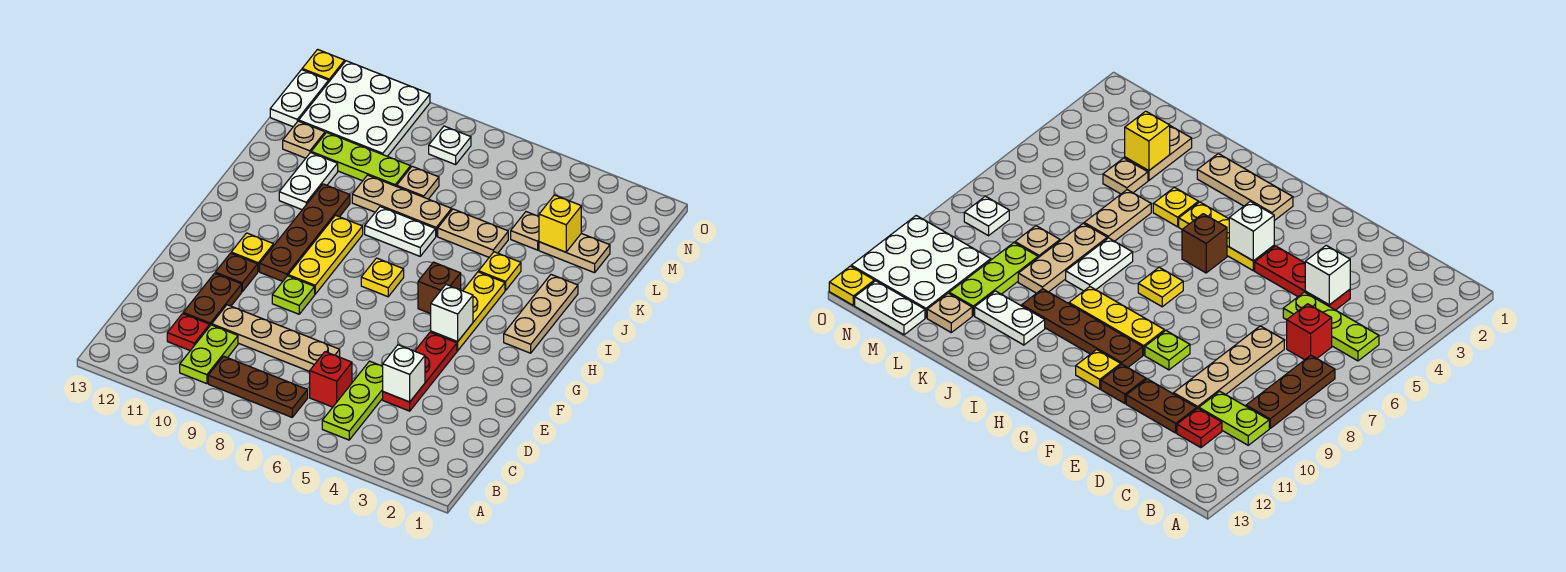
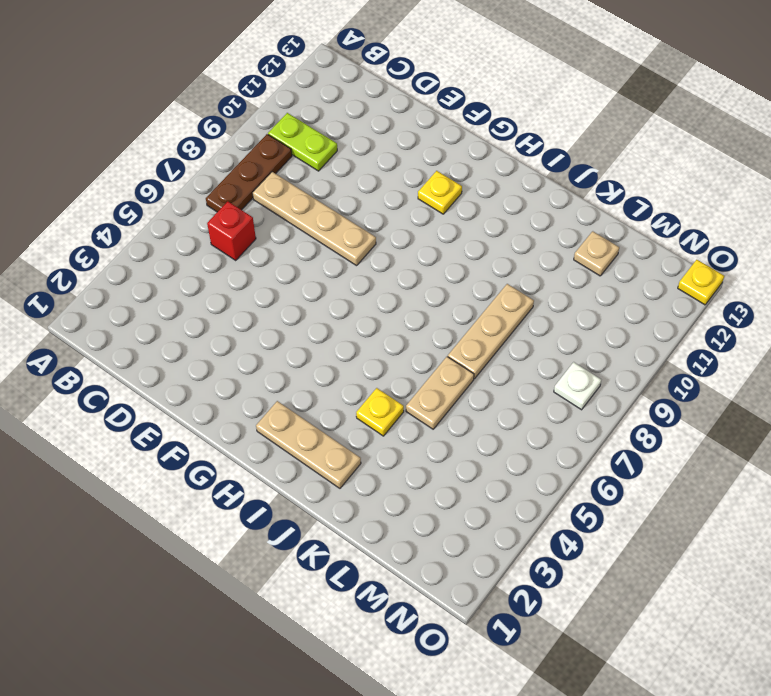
tan plate C8:F8 level 1 -> tan plate D7:D10 level 1
none -> lime plate B5:D5 level 1
none -> red plate C11 level 1
none -> red plate D4:F4 level 1
none -> brown plate D11:E11 level 1

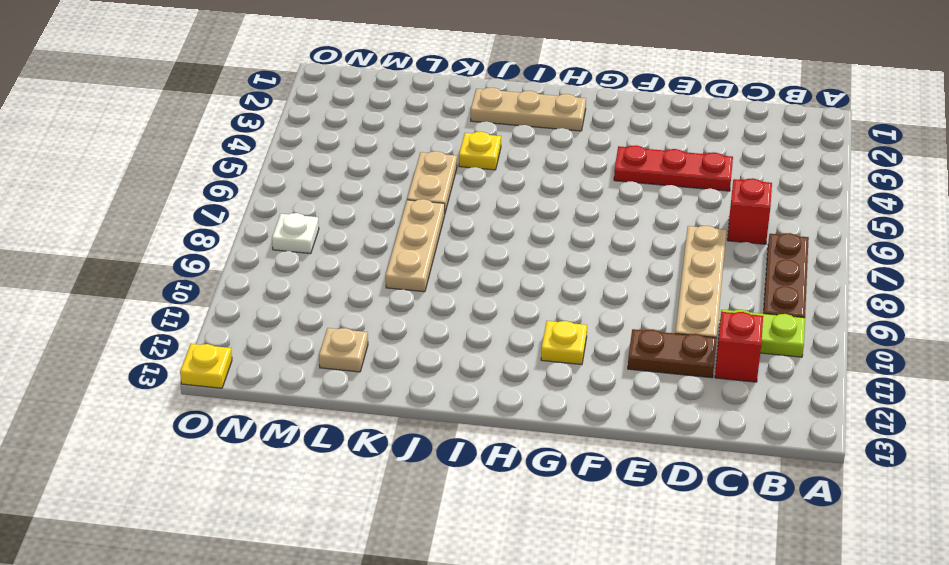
red brick C11 level 1 -> red plate C11 level 1
none -> lime plate B5:D5 level 1
none -> lime plate F9 level 1
none -> brown plate F11 level 1
none -> yellow plate G4:I4 level 1

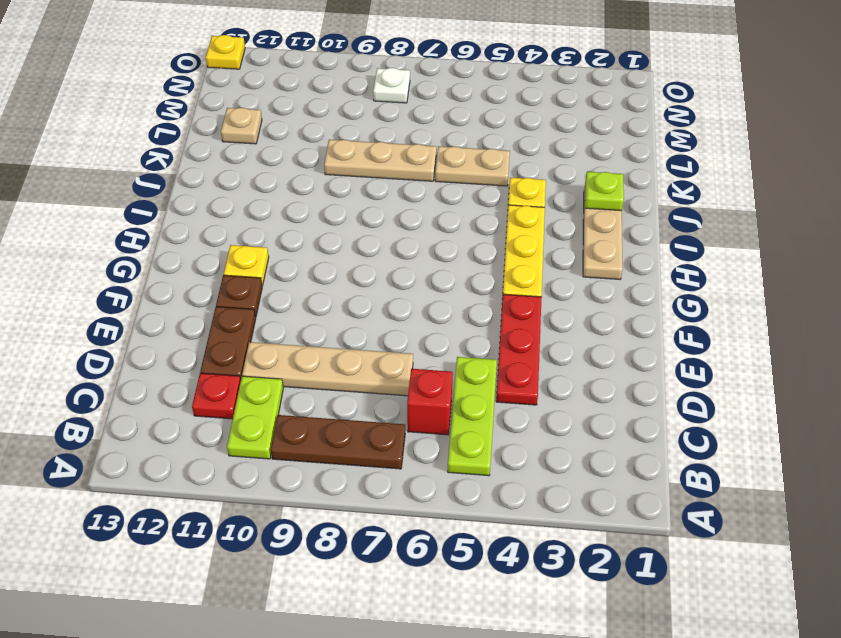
lime plate J2 level 2 -> lime plate F9 level 1
none -> yellow plate G9:I9 level 1
none -> brown plate G10:J10 level 1
none -> brown brick H5 level 1
none -> yellow plate H7 level 1

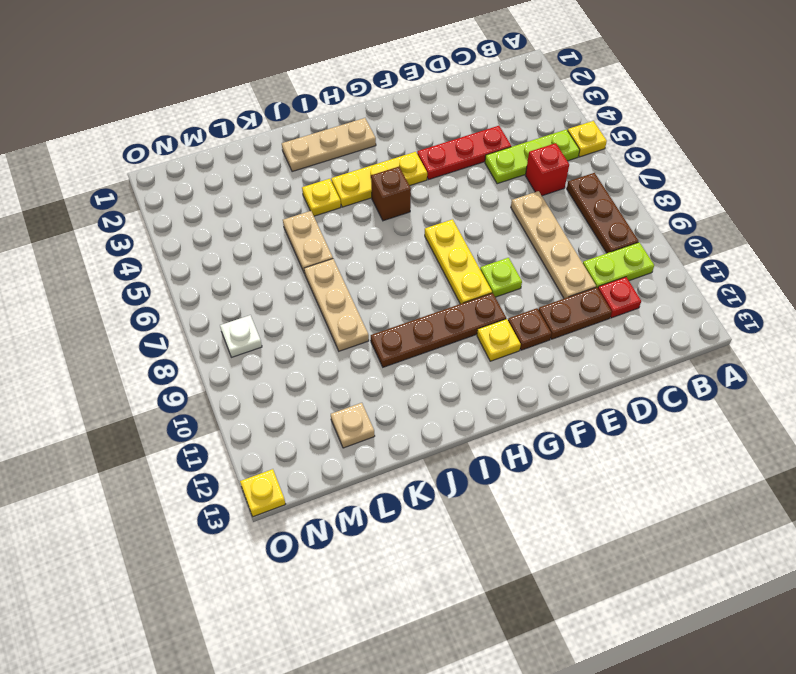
yellow plate A5 level 1 -> yellow plate H7 level 1
yellow plate G7:G9 level 1 -> yellow plate G9:I9 level 1
none -> white plate J7:J8 level 1
none -> white plate J11:K11 level 1
none -> tan plate L2:L3 level 1
none -> tan plate L4 level 1

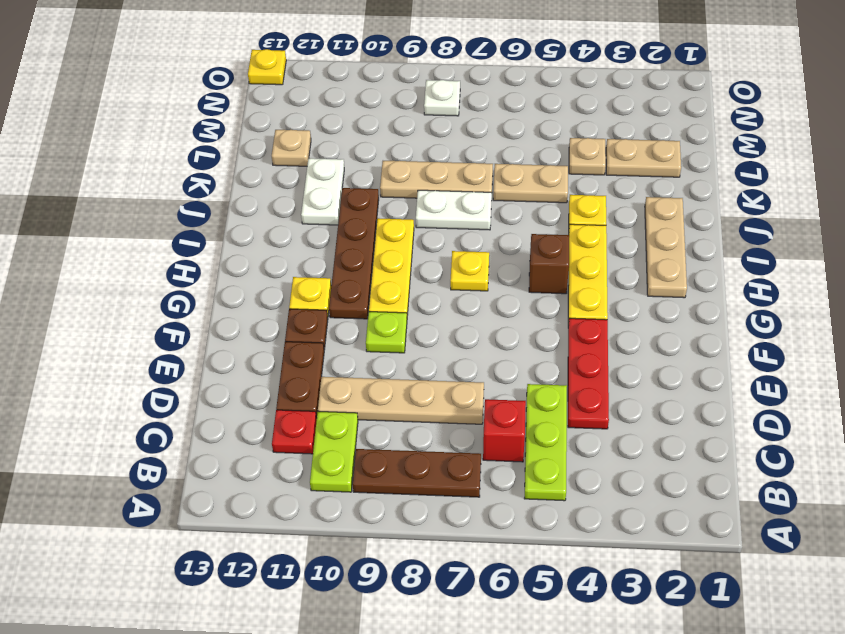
none -> tan plate L8 level 1
none -> lime plate L9:L11 level 1
none -> white plate M10:O12 level 1
none -> white plate M13:N13 level 1

